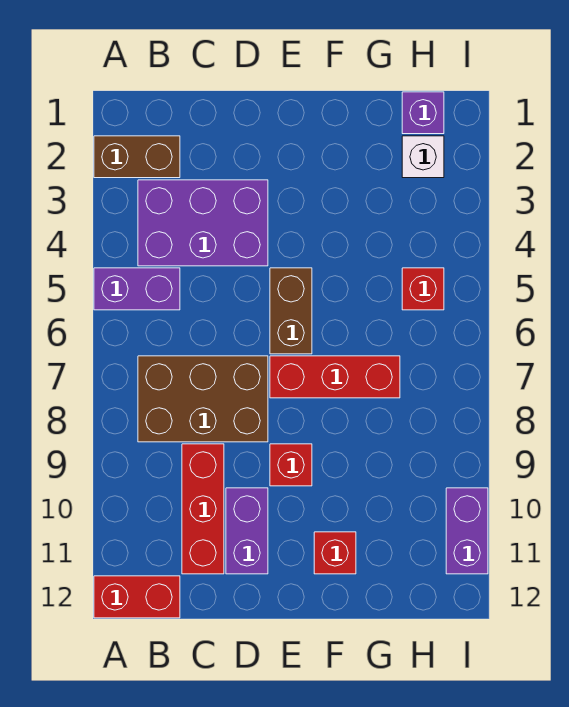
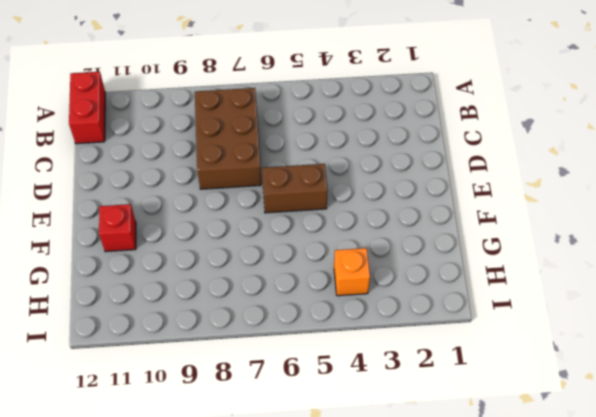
orange brick H4 level 1 -> none
none -> brown brick A2:B2 level 1
none -> purple brick A5:B5 level 1
none -> purple brick B3:D4 level 1

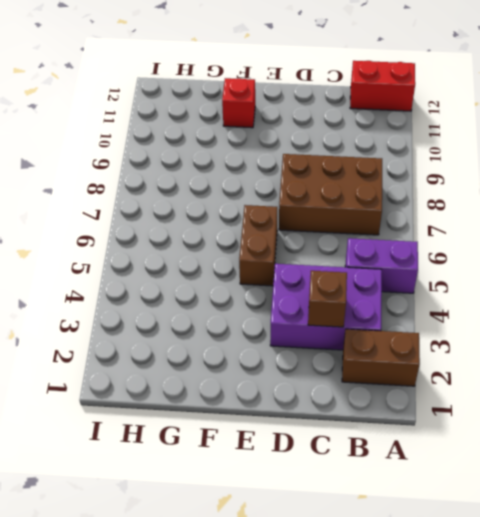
brown brick C3 level 2 -> none
none -> red brick C9:C11 level 1
none -> purple brick D10:D11 level 1
none -> red brick E7:G7 level 1

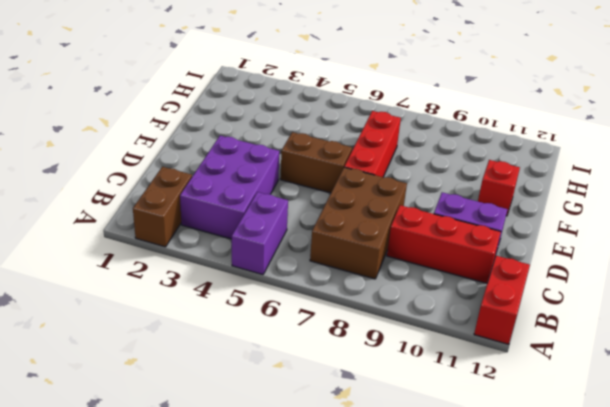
none -> red brick E9 level 1
none -> purple brick H1 level 1
none -> white brick H2 level 1

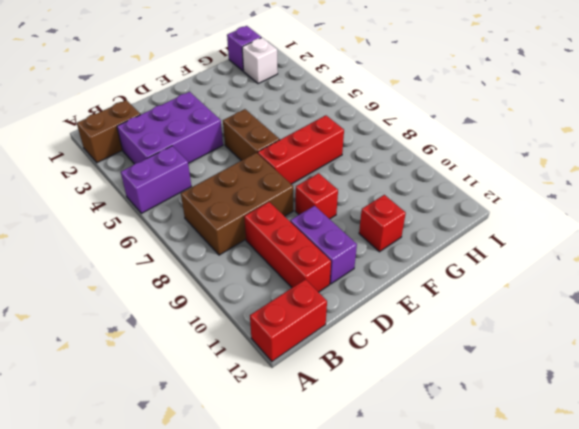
none -> red brick H5 level 1
none -> purple brick I10:I11 level 1

